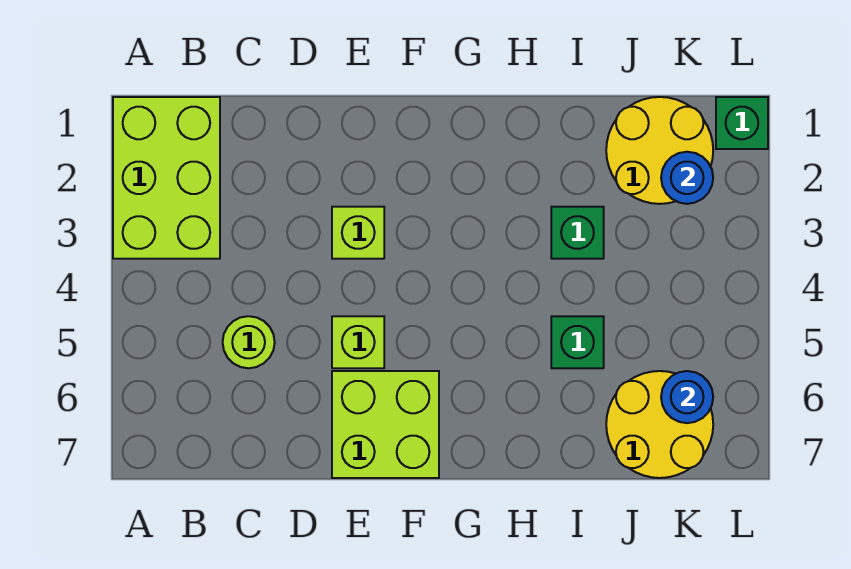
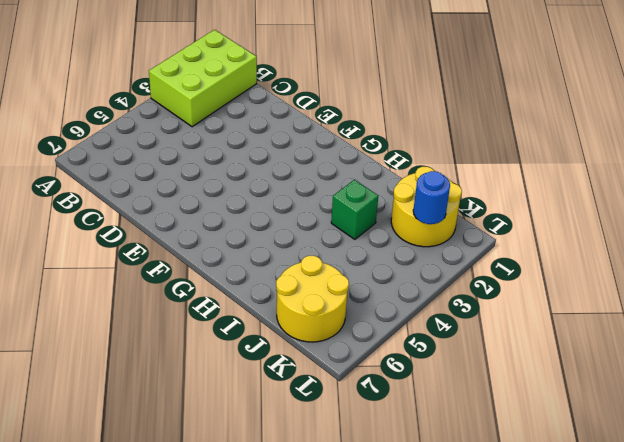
none -> lime round brick C5 level 1
none -> lime brick E3 level 1
none -> lime brick E5 level 1

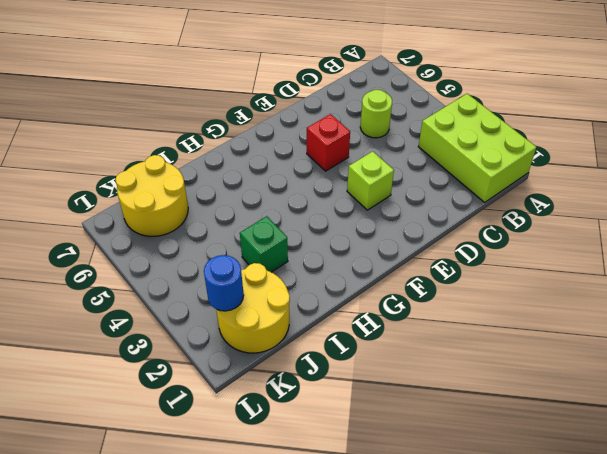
red brick E5 level 1 -> lime brick E5 level 1
none -> lime brick E6:F7 level 1
none -> green brick I5 level 1
none -> green brick L1 level 1

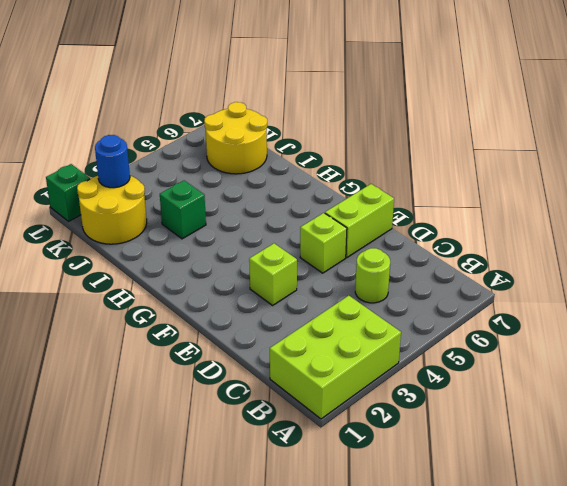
lime brick E6:E7 level 1 -> lime brick E6:F7 level 1
none -> green brick I5 level 1
none -> blue round brick K6 level 2

